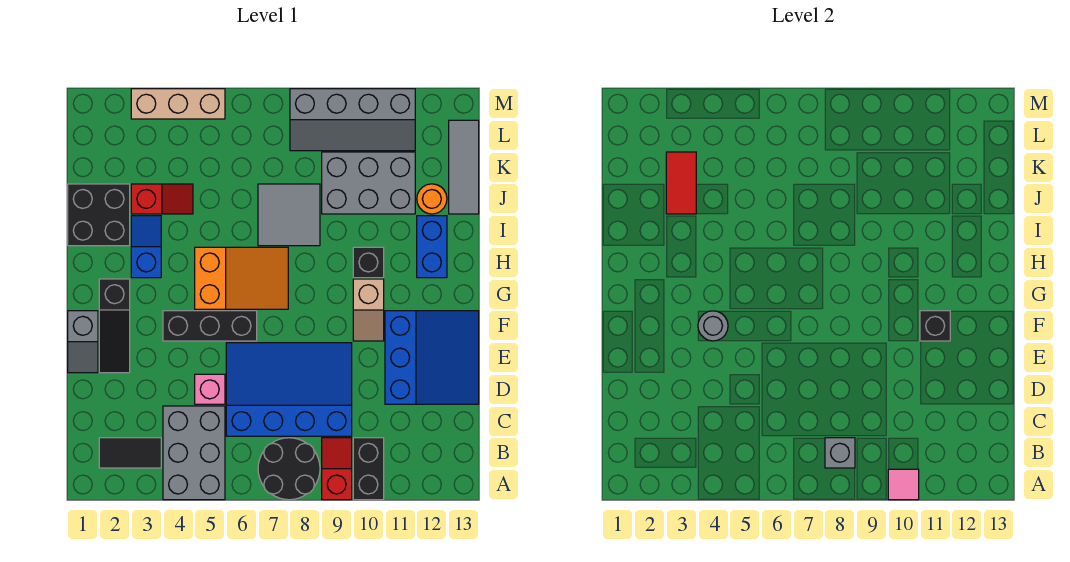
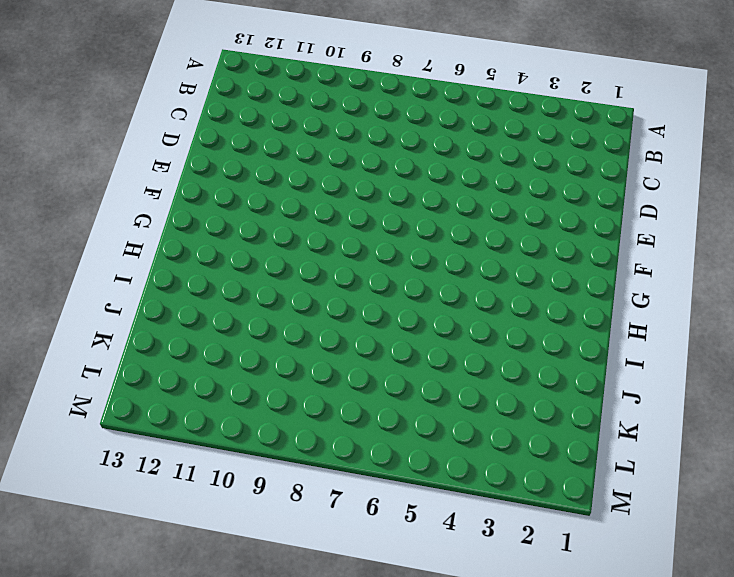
none -> grey brick A4:C5 level 1
none -> black round brick A7:B8 level 1
none -> red slope A9:B9 level 1 top A

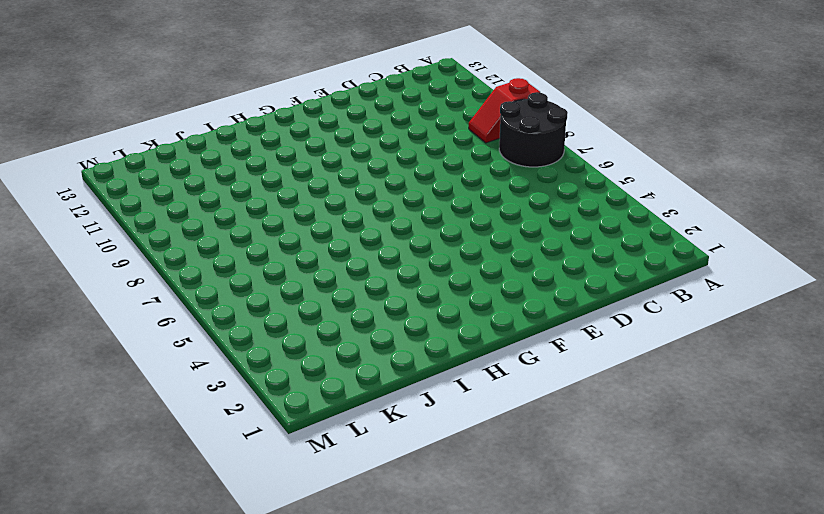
none -> grey brick A4:C5 level 1
none -> black brick A10:B10 level 1
none -> black tile B2:B3 level 1

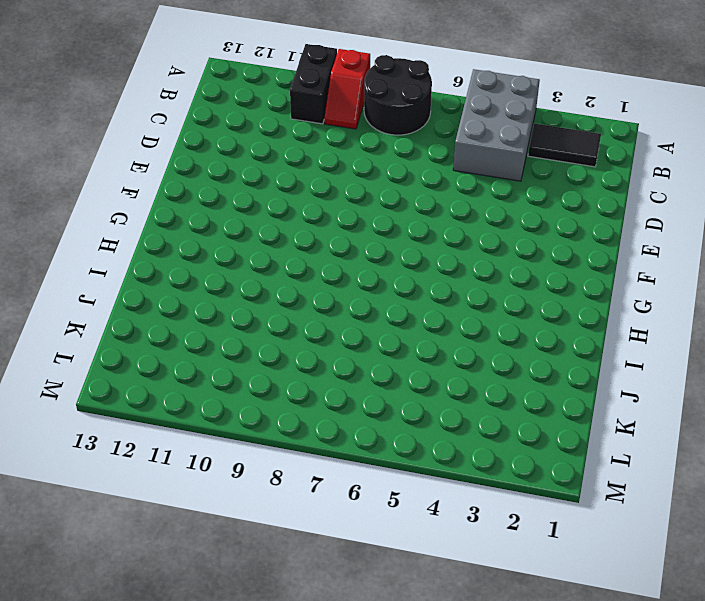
none -> blue slope C6:E9 level 1 top C
none -> pink brick D5 level 1
none -> blue slope D11:F13 level 1 top 11

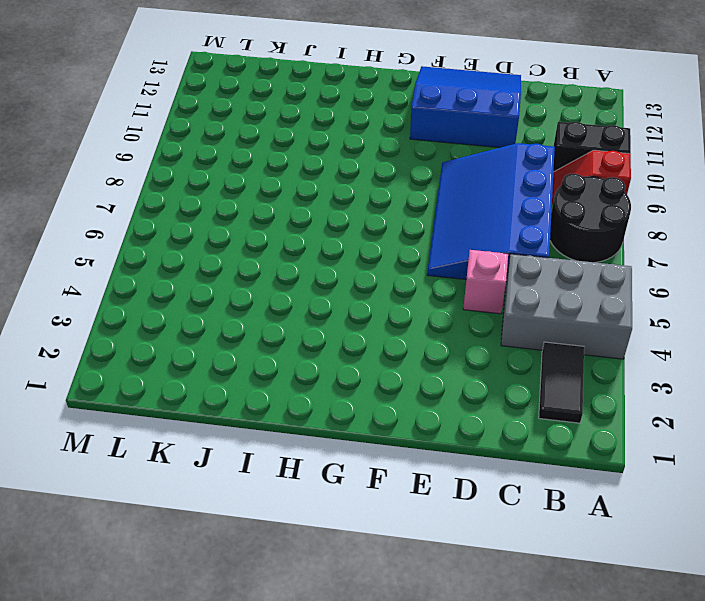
none -> grey slope E1:F1 level 1 top F
none -> black slope E2:G2 level 1 top G
none -> black brick F4:F6 level 1

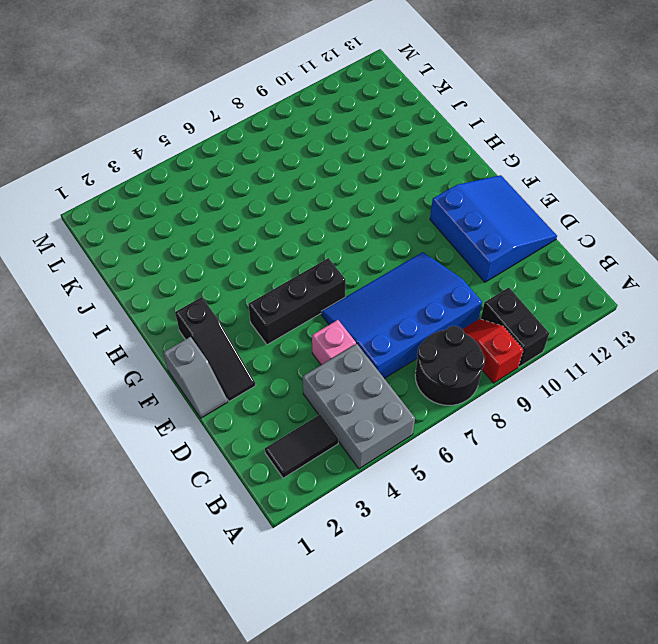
none -> tan slope F10:G10 level 1 top G
none -> orange slope G5:H7 level 1 top 5
none -> blue slope H3:I3 level 1 top H

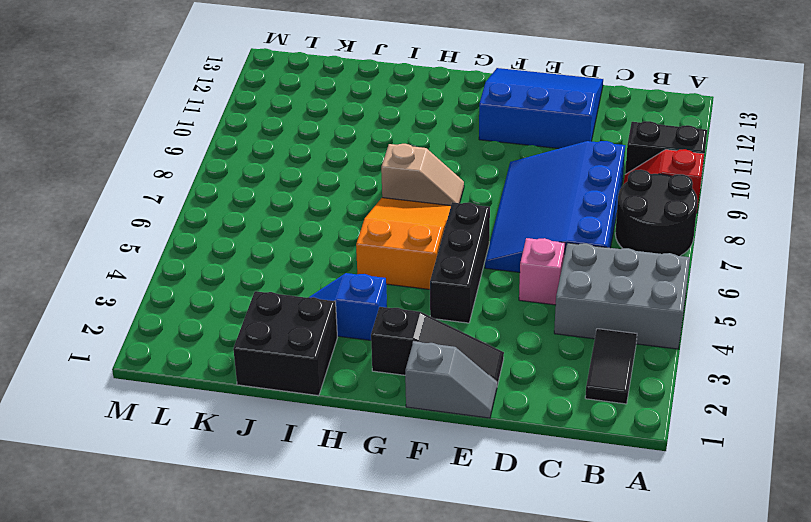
tan slope G8:H8 level 1 top H -> tan slope F10:G10 level 1 top G
none -> black brick H10 level 1
none -> blue brick H12:I12 level 1
none -> grey tile I7:J8 level 1

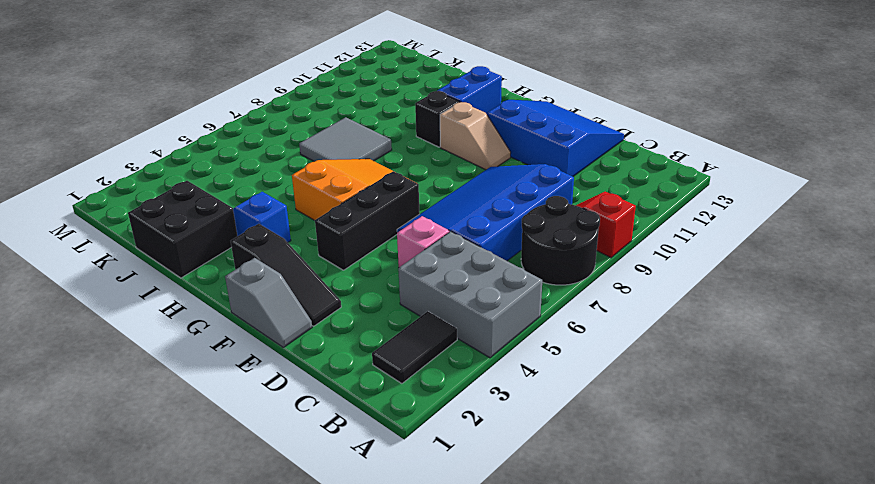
blue brick H11:H12 level 1 -> blue brick H12:I12 level 1
none -> black brick A10:B10 level 1
none -> red slope J3:J4 level 1 top 3
none -> grey brick J9:K11 level 1

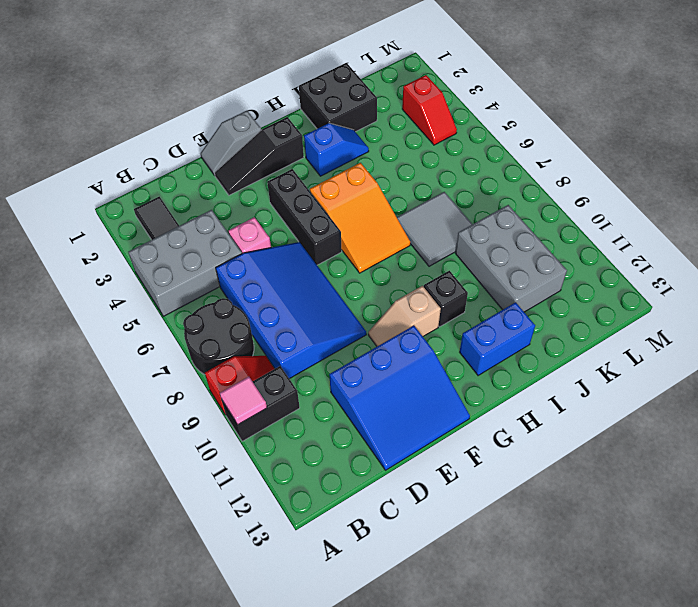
red slope L3:L4 level 1 top 3 -> red slope J3:J4 level 1 top 3
none -> orange round brick J12 level 1
none -> grey tile J13:L13 level 1
none -> grey slope L8:M11 level 1 top M

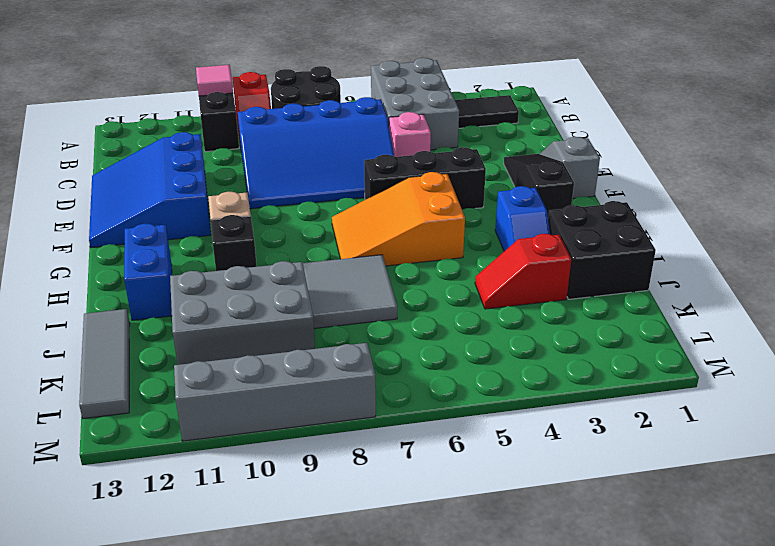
none -> orange round brick J12 level 1
none -> tan brick M3:M5 level 1
none -> grey brick B8 level 2

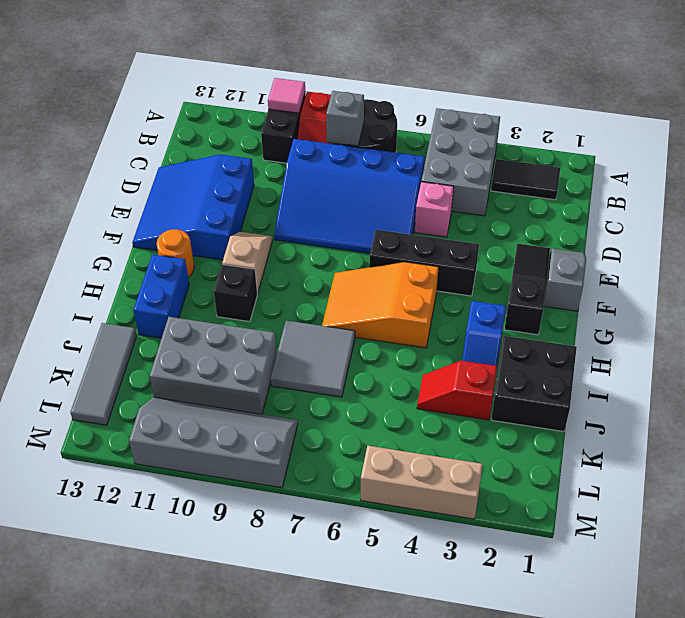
orange round brick G12 level 1 -> orange round brick J12 level 1
none -> grey round brick F4 level 2
none -> black brick F11 level 2
none -> red tile J3:K3 level 2

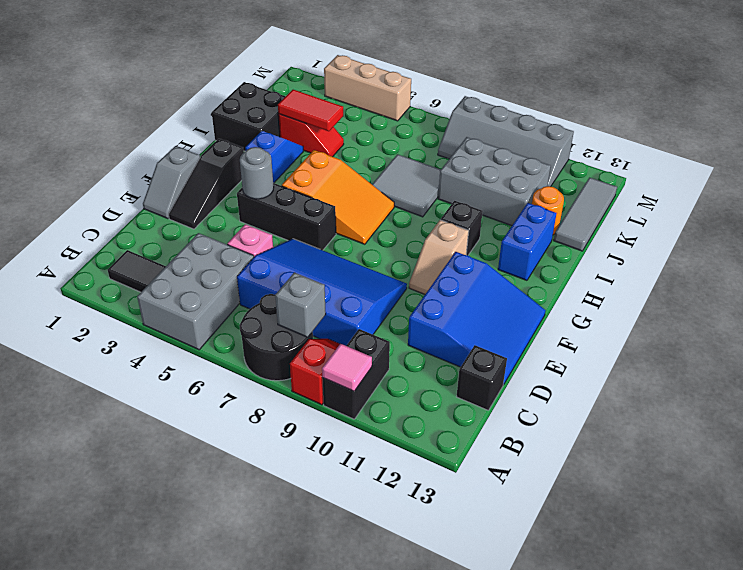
black brick C13 level 1 -> black brick F11 level 2
red tile J3:J4 level 2 -> red tile J3:K3 level 2

